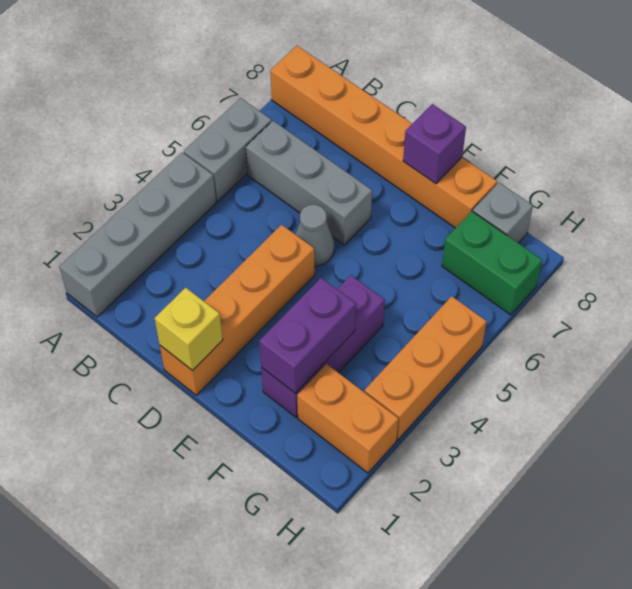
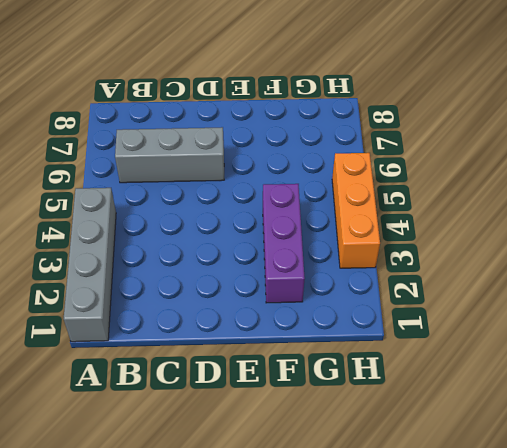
none -> grey brick A5:A6 level 1
none -> orange brick A8:F8 level 1
none -> orange brick D1:D4 level 1

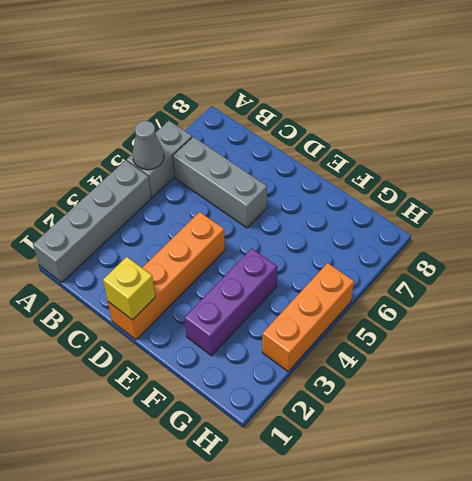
grey cone A5 level 2 -> grey cone D5 level 1
none -> orange brick A8:F8 level 1
none -> orange brick G2:H2 level 1
none -> green brick G7:H7 level 1

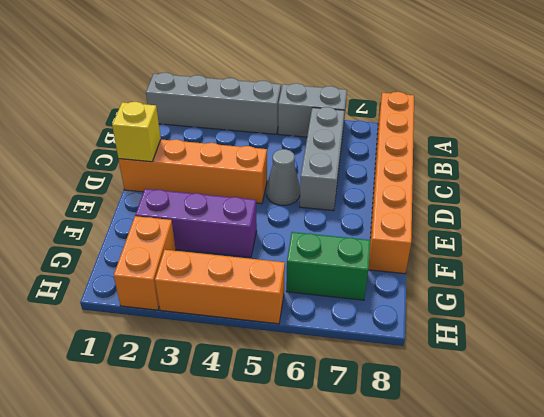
green brick G6:G7 level 1 -> green brick G7:H7 level 1
none -> grey brick G8 level 1
none -> purple brick E8 level 2
none -> purple brick F2:F3 level 2

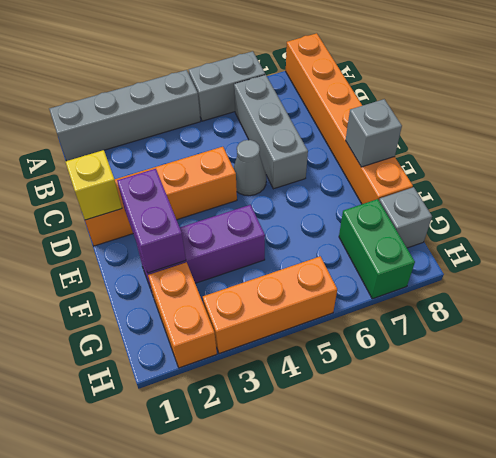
purple brick E2:F2 level 2 -> purple brick F2:F3 level 2
grey brick E8 level 2 -> purple brick E8 level 2

